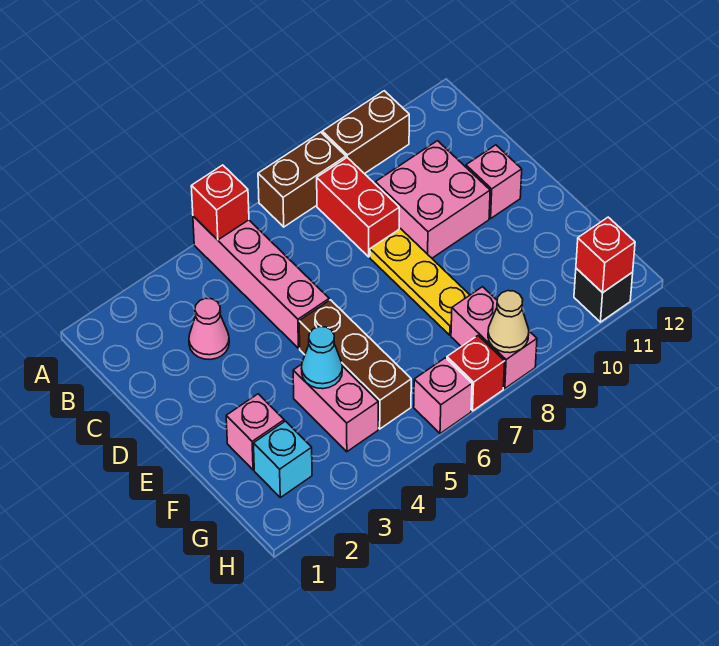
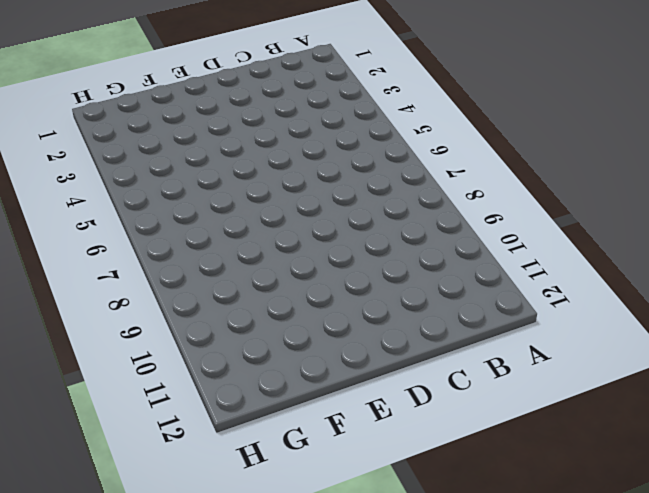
none -> pink brick A5:D5 level 1
none -> brown brick A7:A8 level 1
none -> brown brick A9:A10 level 1

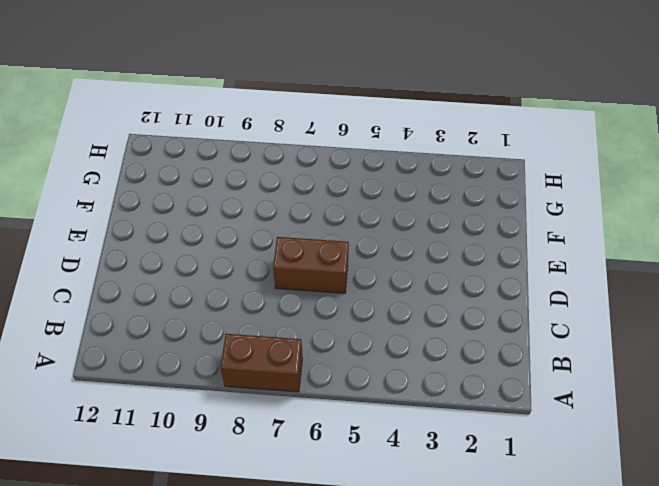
brown brick D6:D7 level 1 -> brown brick A9:A10 level 1
none -> pink brick A5:D5 level 1
none -> red brick B8:C8 level 1
none -> pink cone C3 level 1

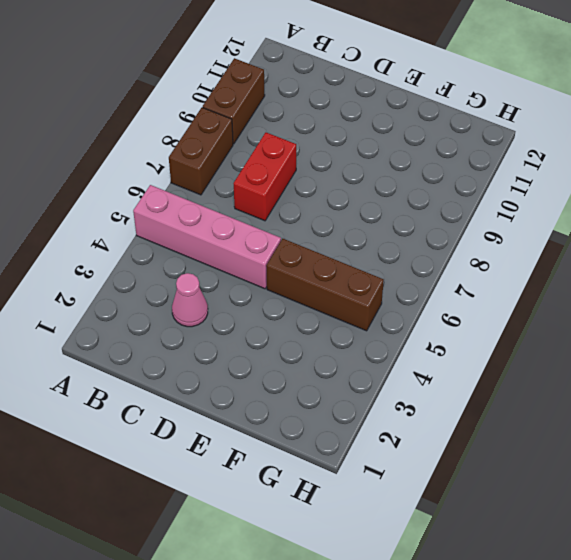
red brick C7:C8 level 1 -> red brick B8:C8 level 1
none -> pink brick C9:D10 level 1
none -> yellow plate D8:F8 level 1
none -> pink brick D11 level 1

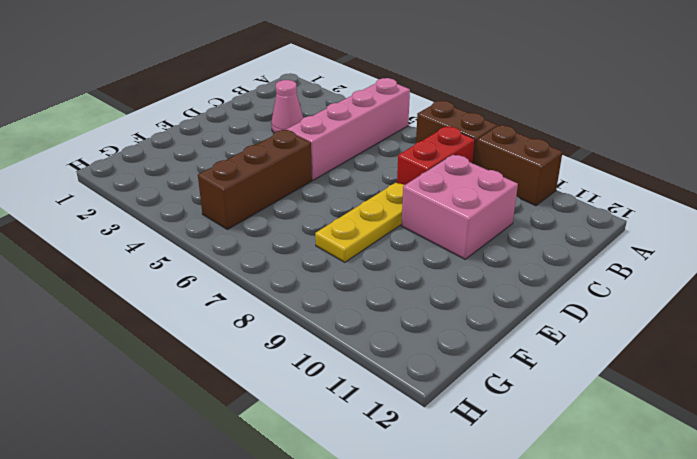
none -> pink brick D11 level 1
none -> pink brick F2 level 1
none -> pink brick F4:G4 level 1

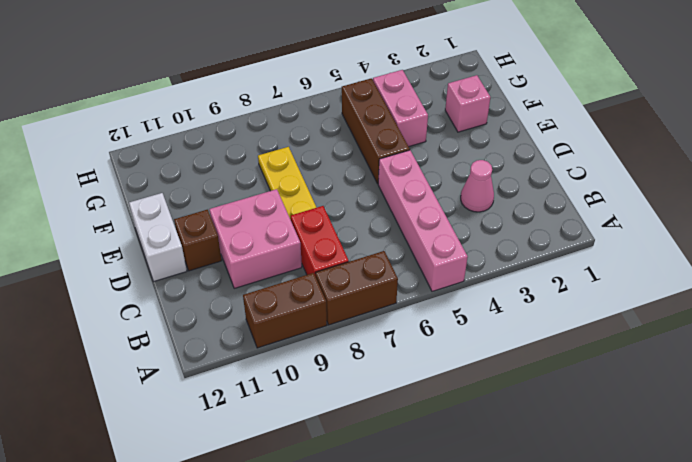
brown brick D11 level 1 -> pink brick D11 level 1
white brick D12:E12 level 1 -> none
none -> cyan brick G2 level 1
none -> pink brick G8:H8 level 1
none -> pink brick H6 level 1

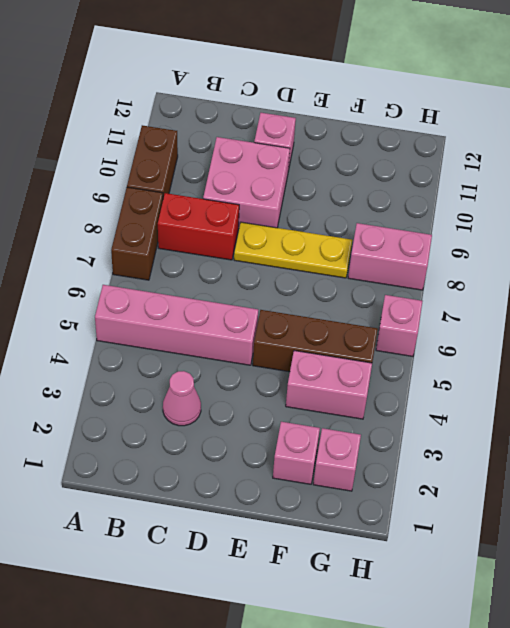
pink brick G2 level 1 -> cyan brick G2 level 1
none -> red brick H7 level 1
none -> black brick H11 level 1
none -> red brick A5 level 2

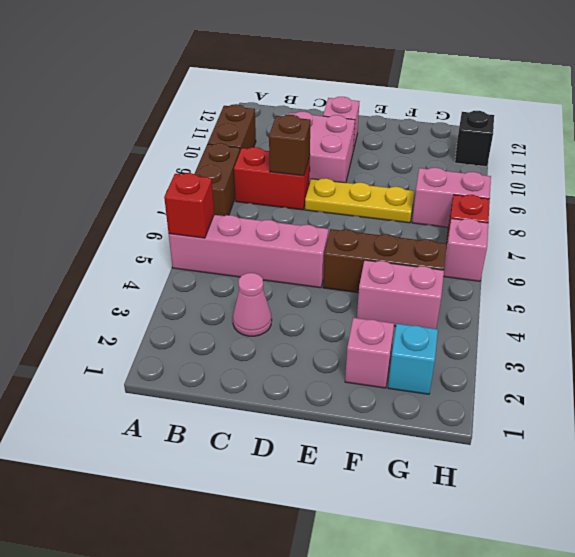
brown brick C8 level 2 -> none
none -> cyan cone F4 level 2
none -> tan cone H8 level 2
none -> red brick H11 level 2

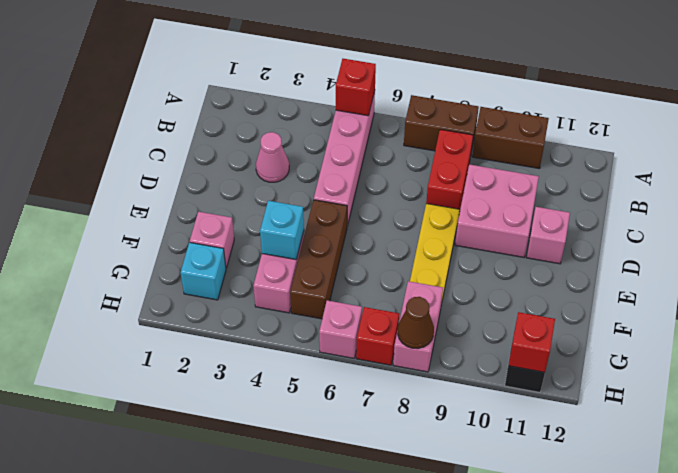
cyan brick F4 level 2 -> cyan cone F4 level 2
brown cone H8 level 2 -> tan cone H8 level 2

